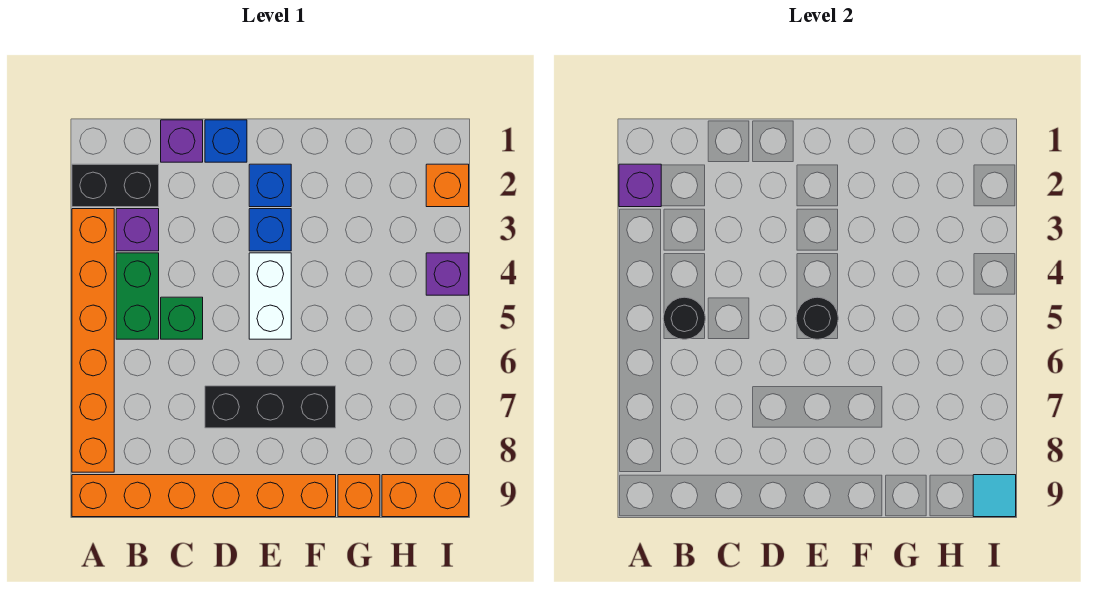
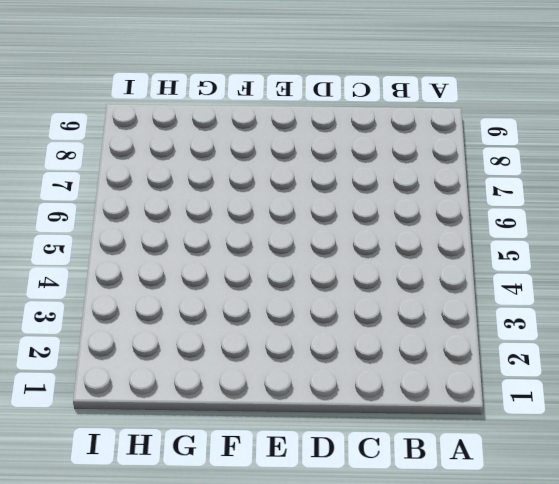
none -> black brick A2:B2 level 1
none -> orange brick A3:A8 level 1
none -> orange brick A9:F9 level 1

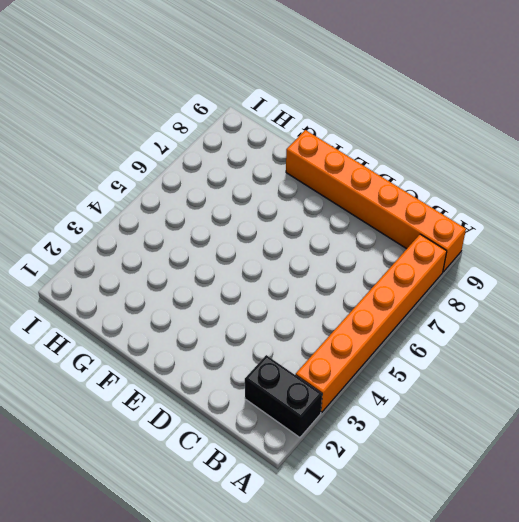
none -> purple brick B3 level 1
none -> green brick B4:B5 level 1
none -> purple brick C1 level 1

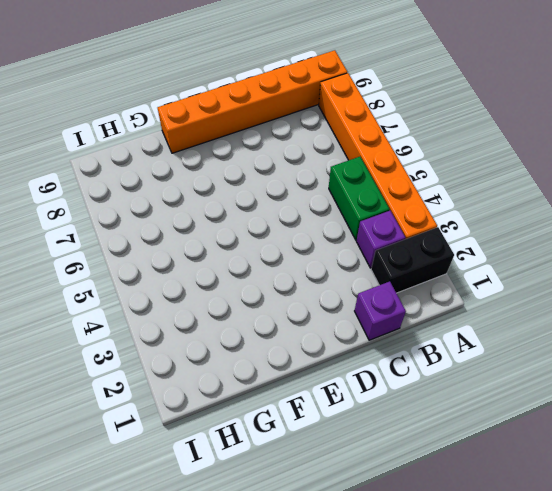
none -> green brick C5 level 1
none -> blue brick D1 level 1
none -> black brick D7:F7 level 1

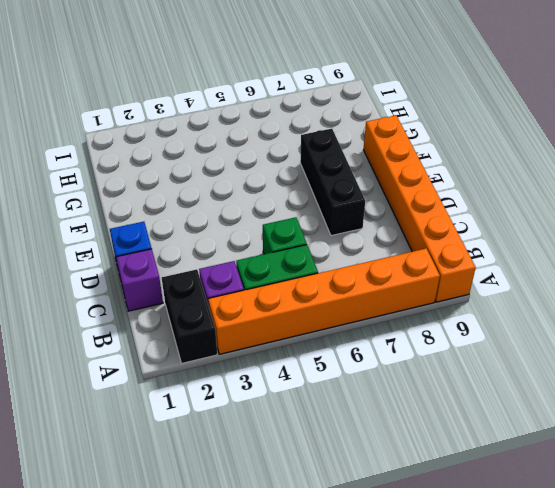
none -> blue brick E2 level 1
none -> blue brick E3 level 1
none -> white brick E4:E5 level 1

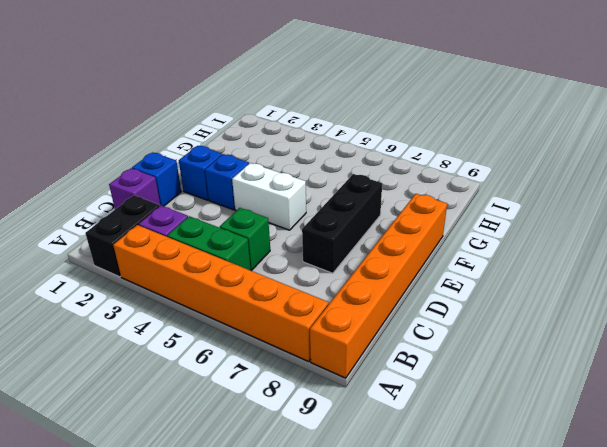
none -> orange brick G9 level 1
none -> orange brick H9:I9 level 1
none -> orange brick I2 level 1

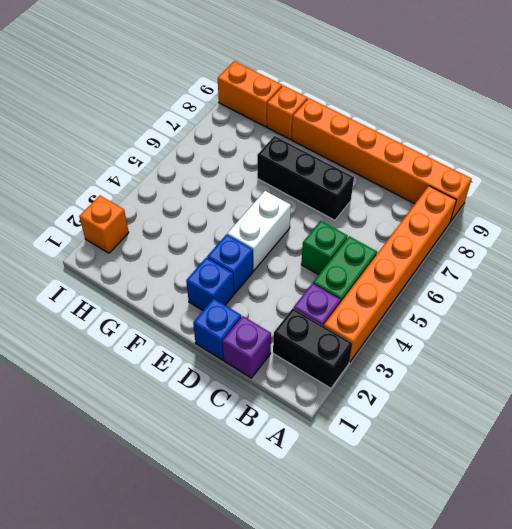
none -> purple brick I4 level 1
none -> purple brick A2 level 2
none -> black round brick B5 level 2

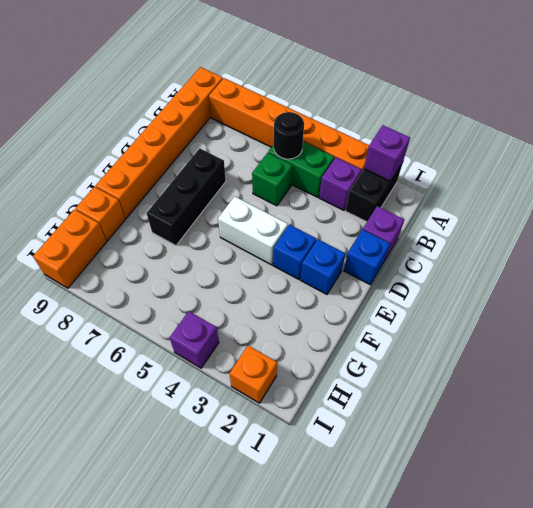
none -> black round brick E5 level 2
none -> cyan tile I9 level 2

